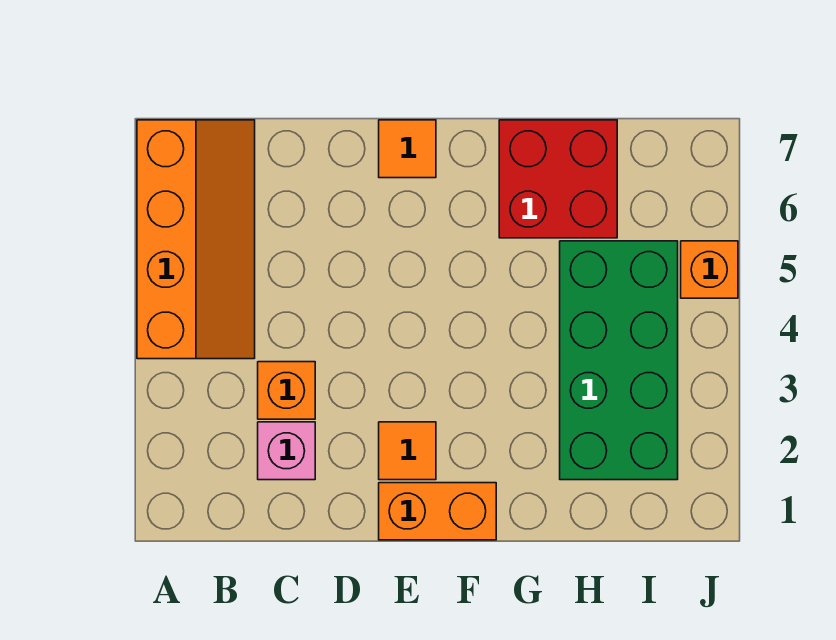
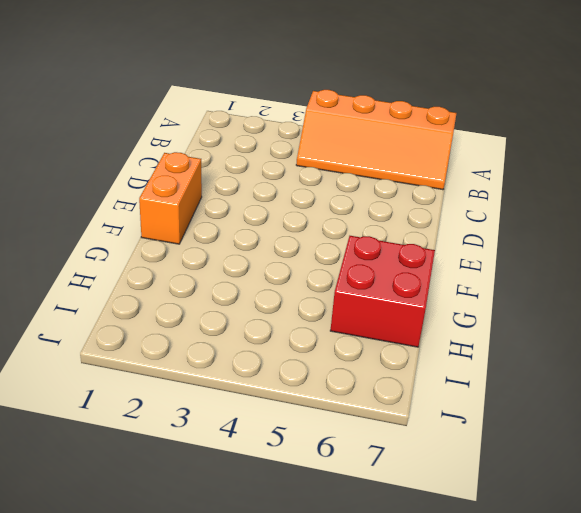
none -> pink brick C2 level 1
none -> orange brick C3 level 1

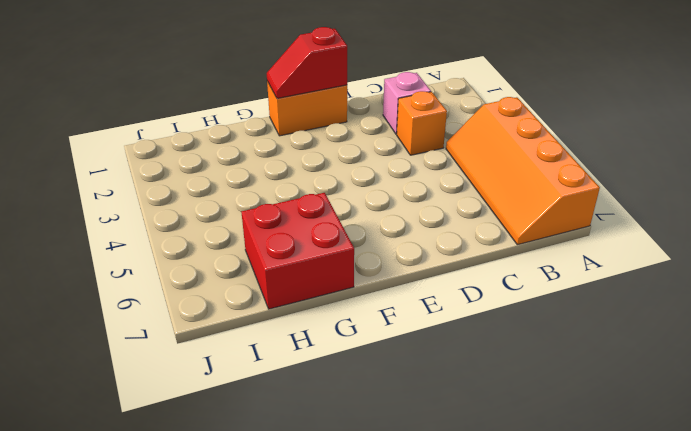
red slope E1:F1 level 2 top E -> none
none -> orange tile E2 level 1
none -> orange tile E7 level 1

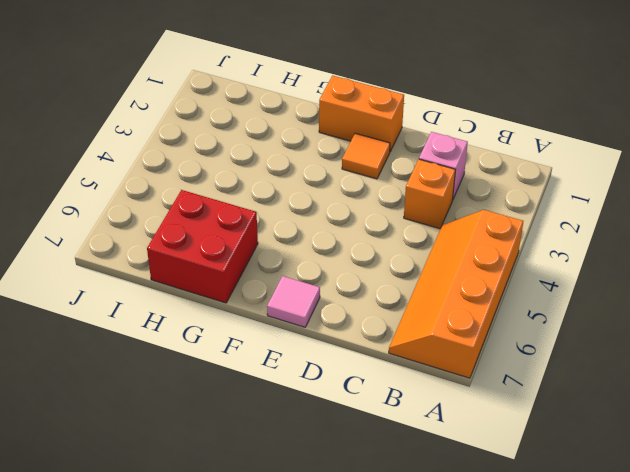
pink tile E7 level 1 -> orange tile E7 level 1
none -> green brick H2:I5 level 1
none -> orange brick J5 level 1

